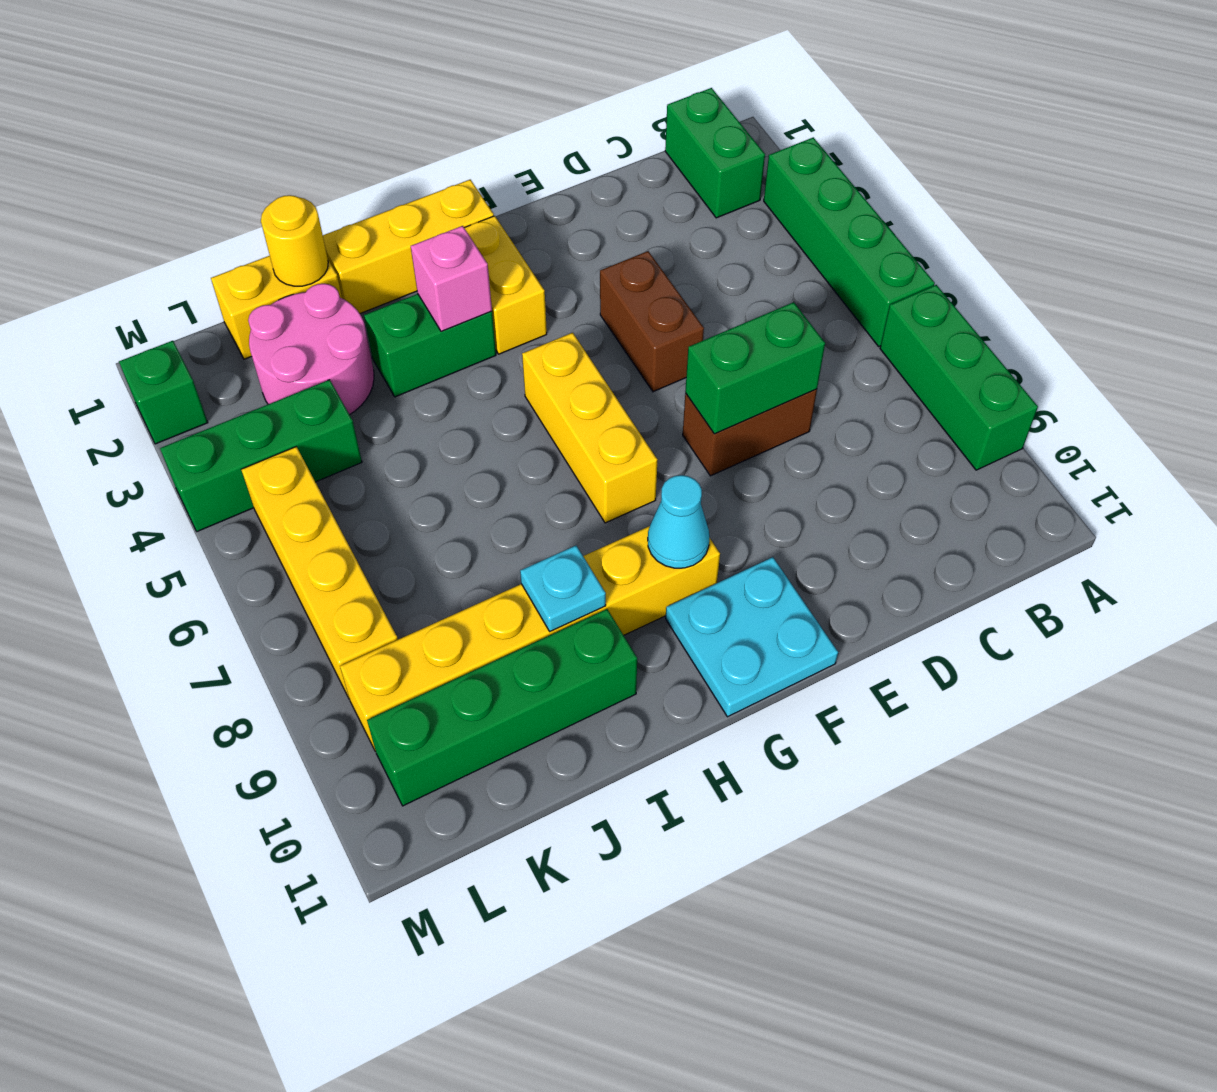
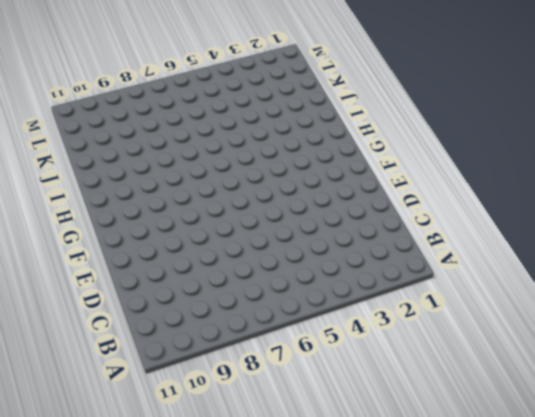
none -> green brick A3:A6 level 1
none -> green brick A7:A9 level 1
none -> green brick B1:B2 level 1

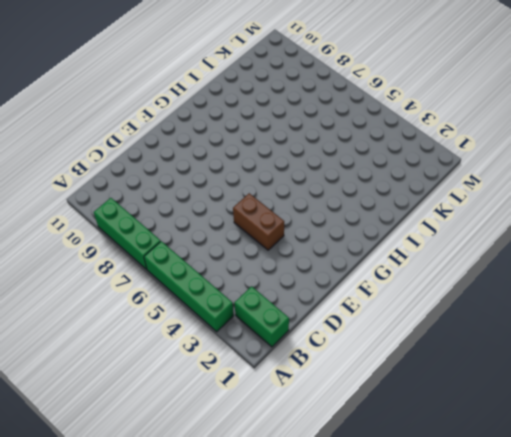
none -> brown brick D7:E7 level 1
none -> cyan plate F10:G11 level 1
none -> yellow brick G1:I1 level 1

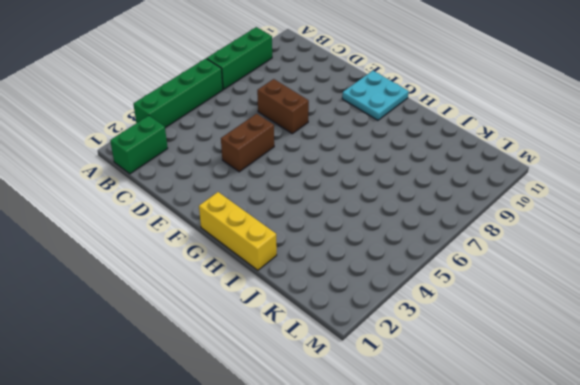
none -> yellow brick G2:G3 level 1
none -> yellow brick G5:G7 level 1
none -> yellow brick G9:L9 level 1

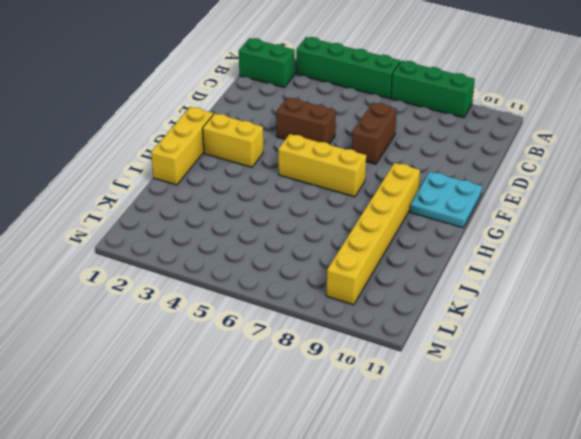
none -> green brick H3:I3 level 1
none -> green brick I10:L10 level 1
none -> yellow brick J1:K1 level 1

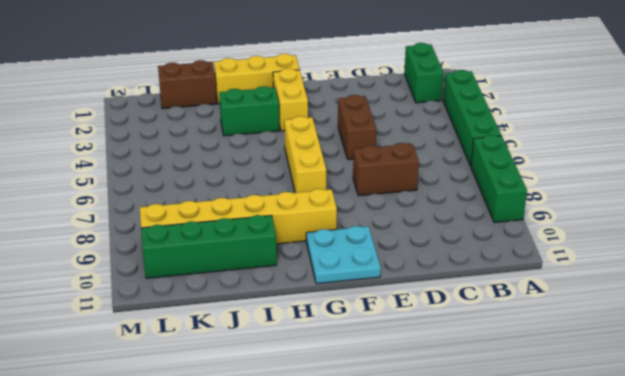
brown brick J1:K1 level 1 -> yellow brick J1:K1 level 1
none -> pink round brick J2:K3 level 1
none -> green brick K4:M4 level 1
none -> yellow brick L5:L8 level 1

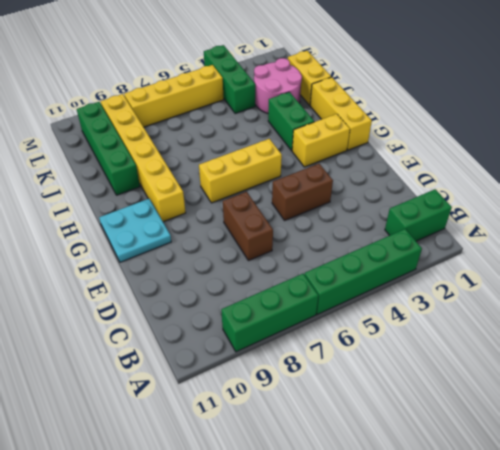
none -> green brick M2 level 1
none -> green brick D7:E7 level 2
none -> cyan cone G9 level 2

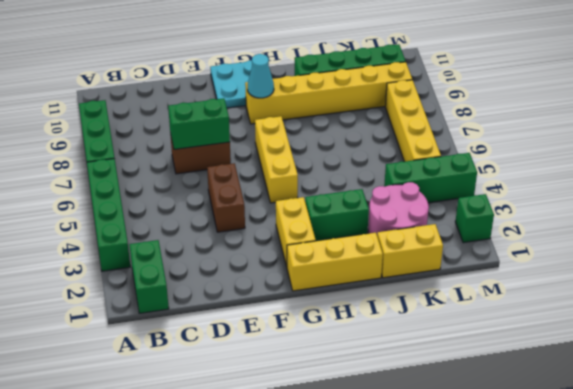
none -> pink brick H3 level 2
none -> cyan plate I9 level 2
none -> yellow round brick J1 level 2

